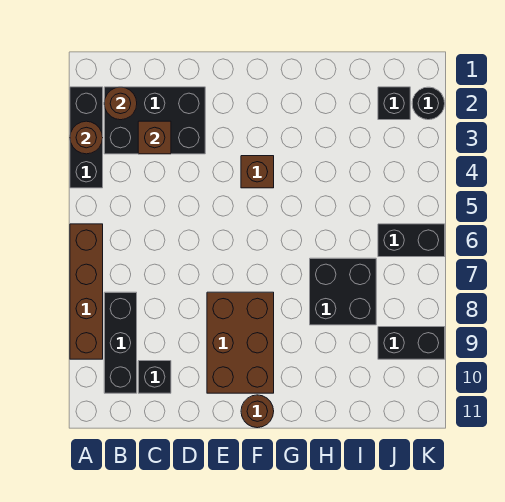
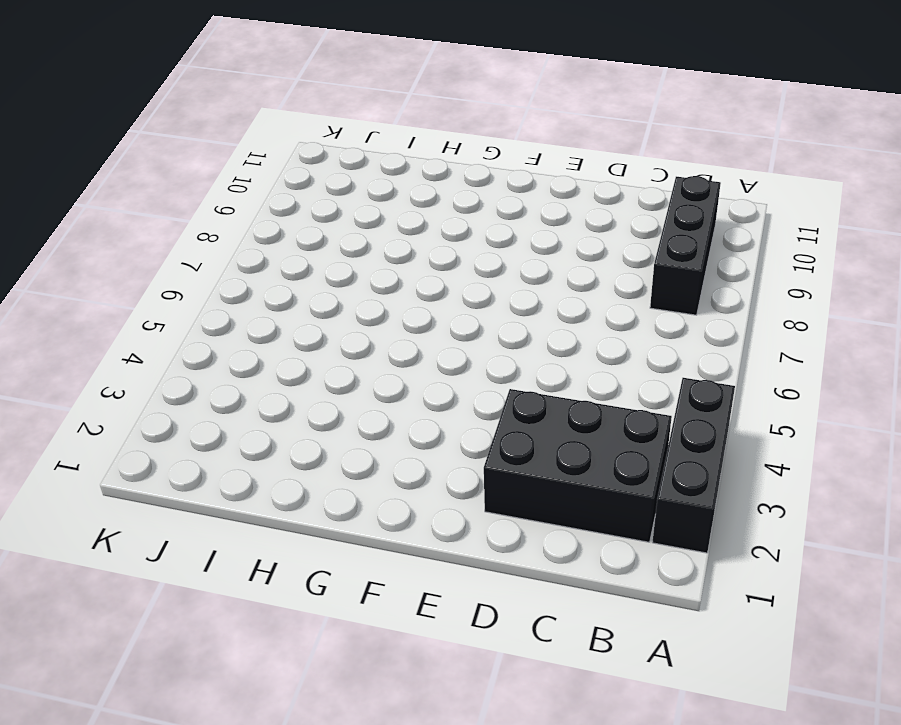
none -> brown brick A6:A9 level 1
none -> black brick C10 level 1
none -> brown brick E8:F10 level 1

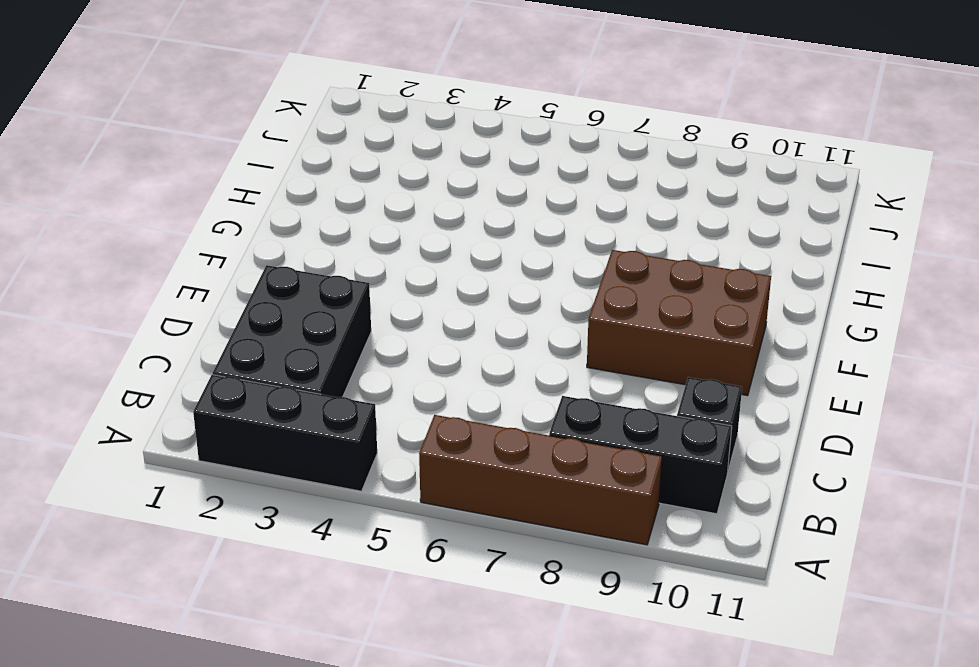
none -> brown brick F4 level 1
none -> brown round brick F11 level 1
none -> black brick H7:I8 level 1

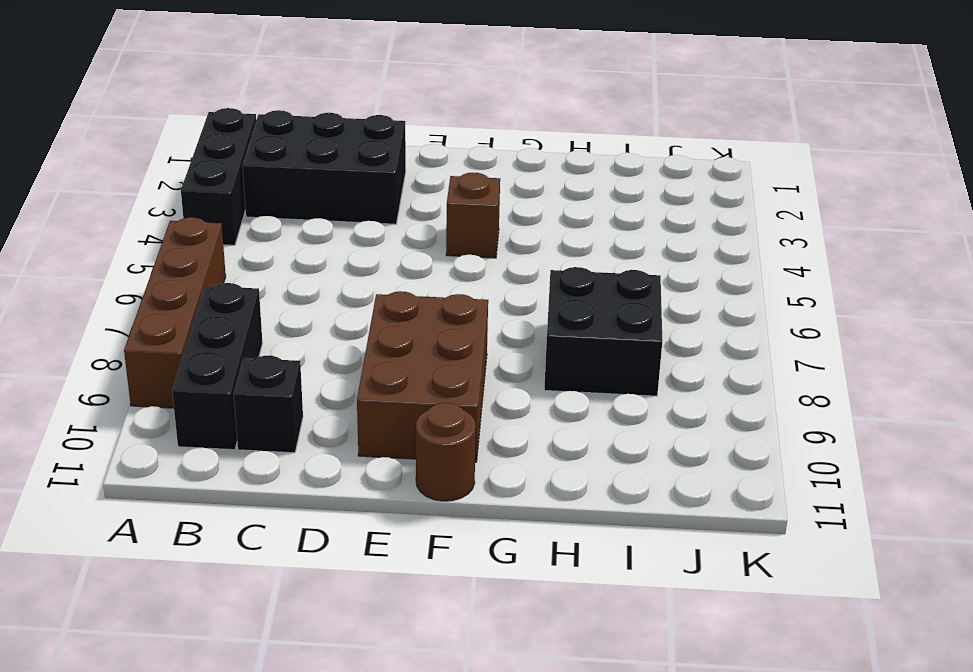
none -> black brick J2 level 1
none -> black brick J6:K6 level 1
none -> black brick J9:K9 level 1

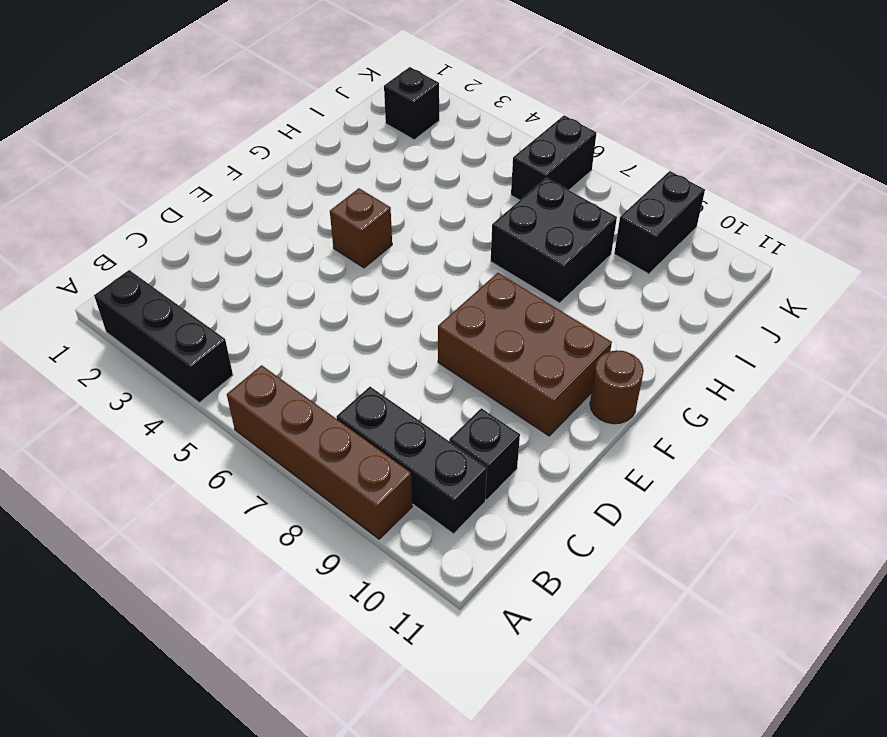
none -> black brick B2:D3 level 1
none -> black round brick K2 level 1
none -> brown round brick A3 level 2

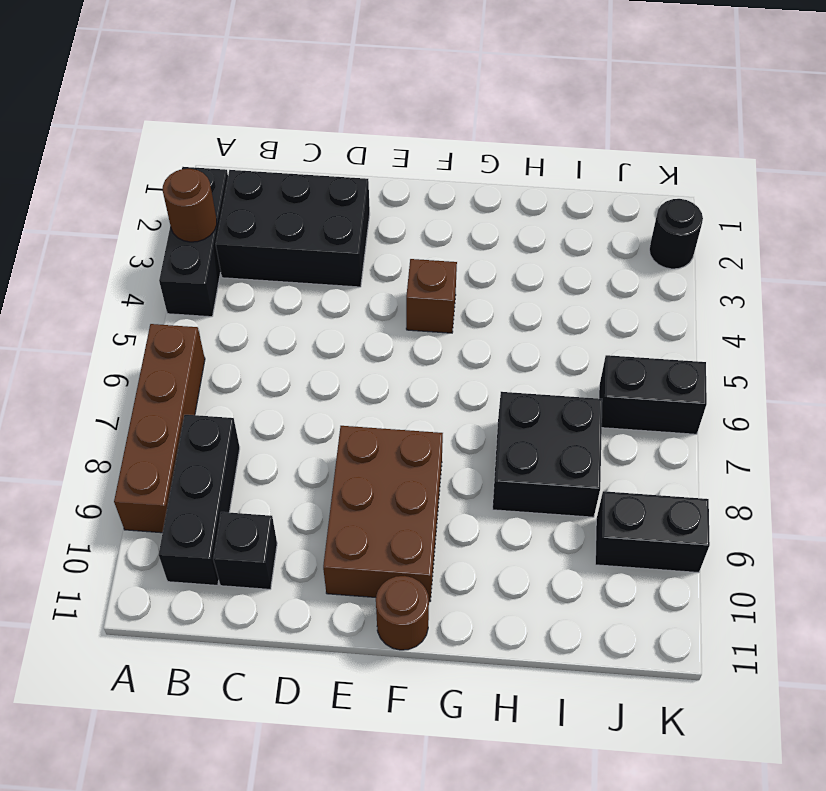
none -> black brick J2 level 1
none -> brown round brick B2 level 2
none -> brown brick C3 level 2

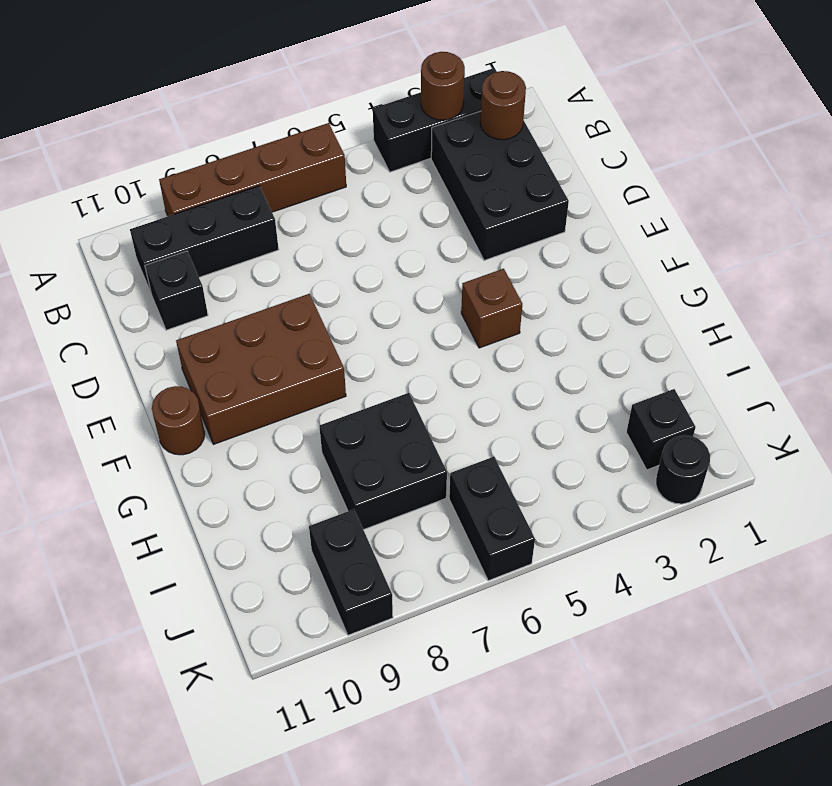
none -> brown brick C3 level 2

